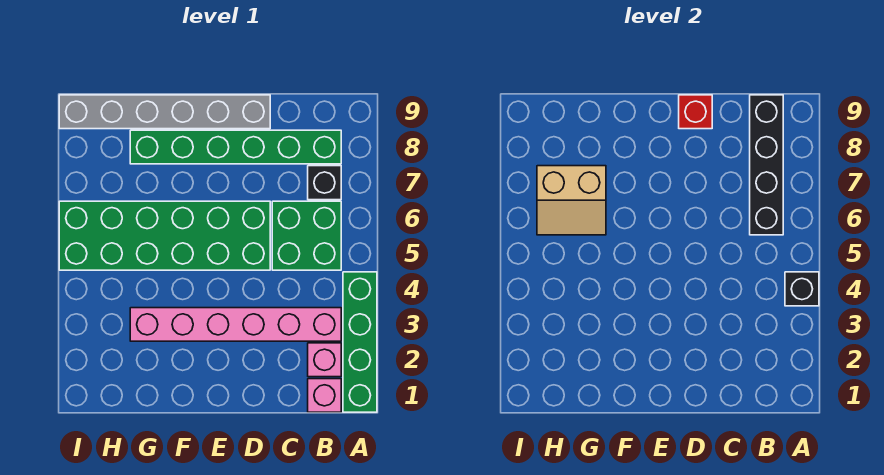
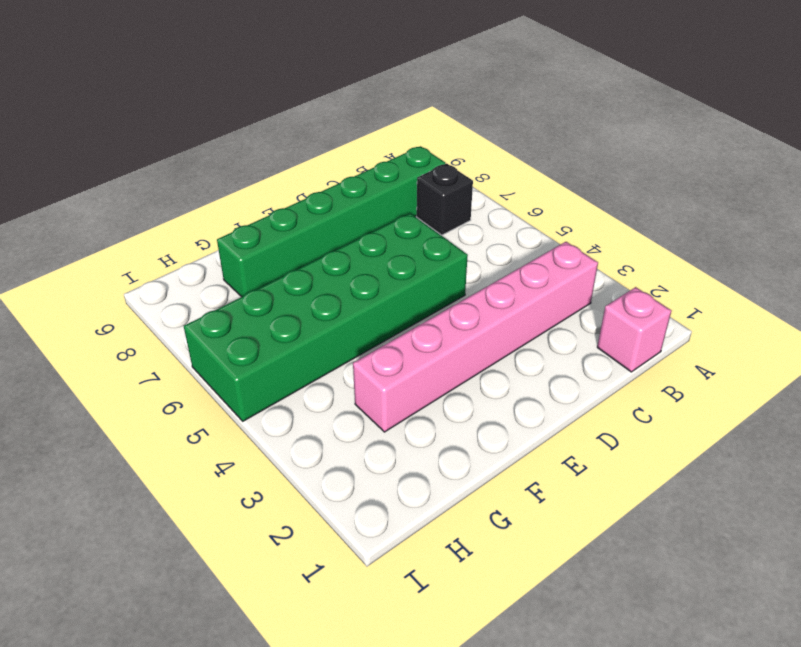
none -> green brick A1:A4 level 1
none -> pink brick B2 level 1
none -> green brick B5:C6 level 1

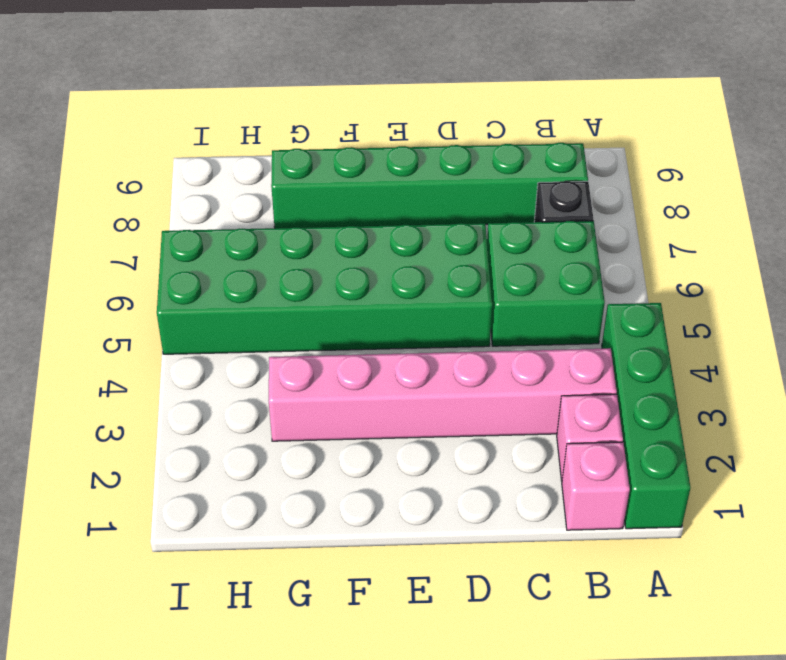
none -> grey brick D9:I9 level 1
none -> black brick A4 level 2
none -> black brick B6:B9 level 2

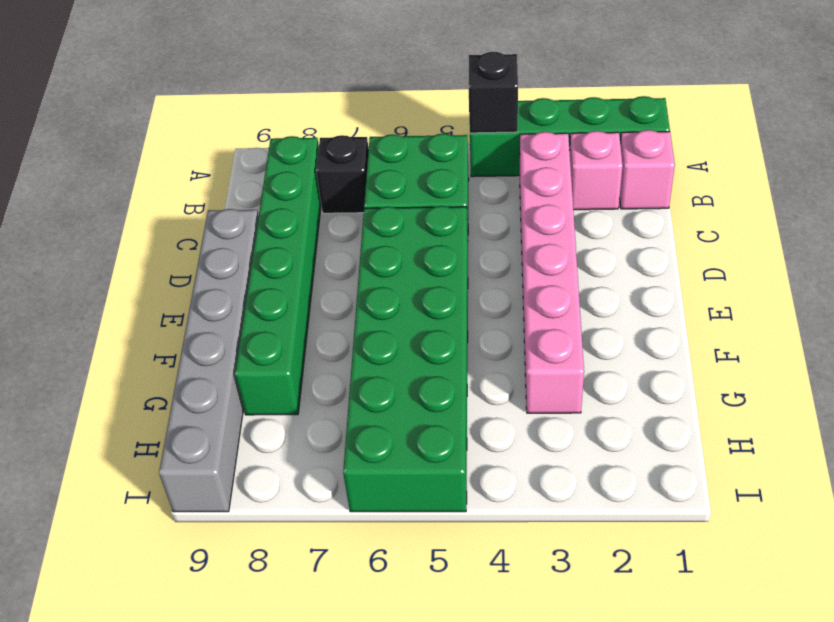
none -> black brick B6:B9 level 2
none -> red brick D9 level 2
none -> tan slope G6:H7 level 2 top 7

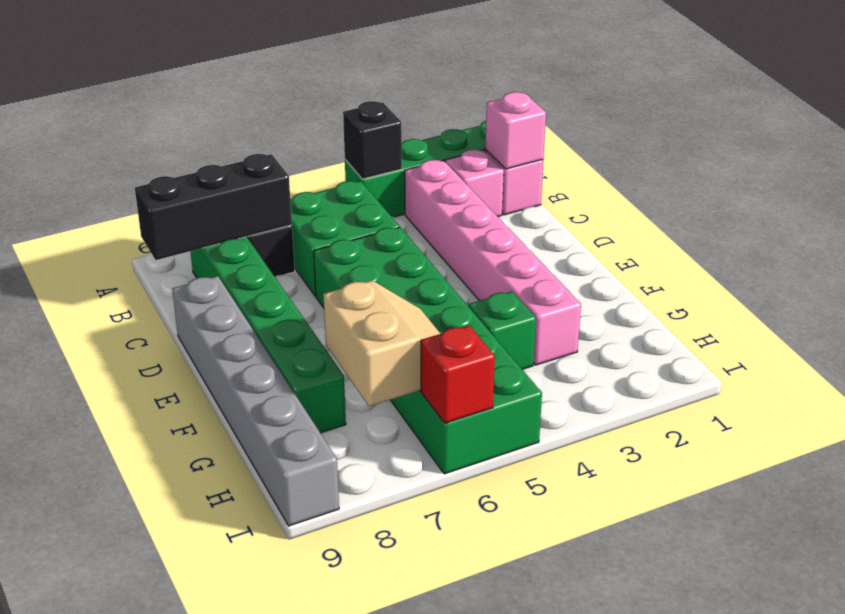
pink brick B1 level 2 -> none
black brick B7:B9 level 2 -> black brick B6:B9 level 2
green brick G4 level 1 -> none
red brick I6 level 2 -> red brick D9 level 2

